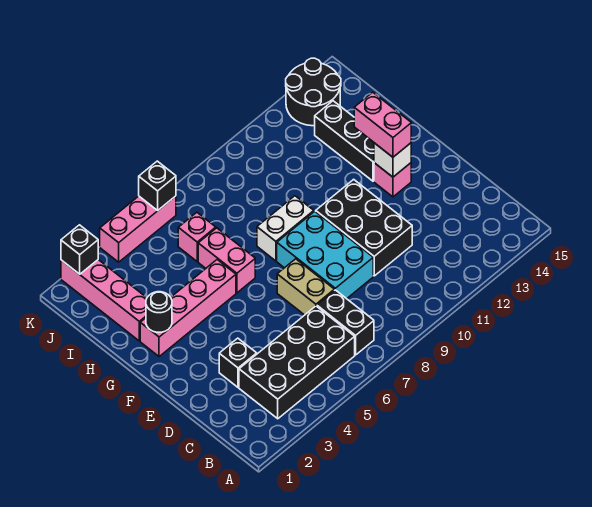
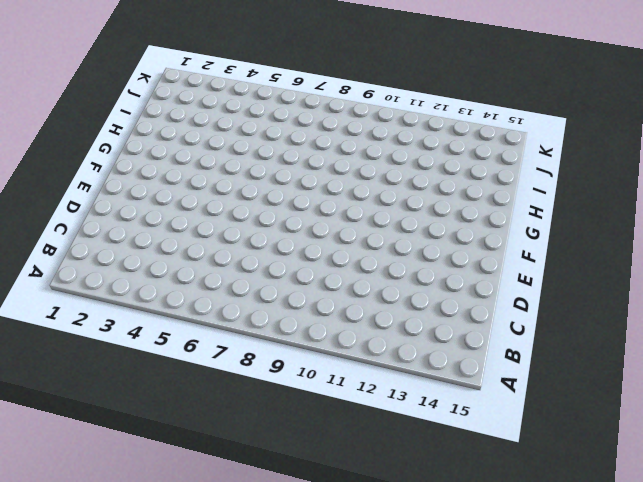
none -> black brick B3:C6 level 1
none -> black brick B7:C7 level 1
none -> black brick D3 level 1

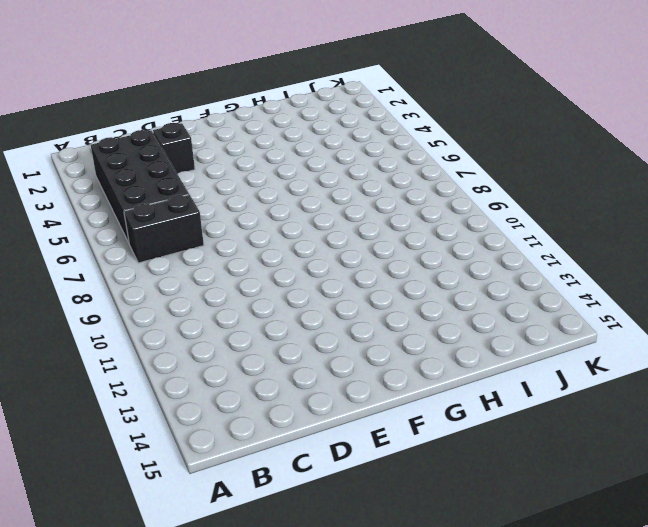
none -> tan brick D7:E7 level 1
none -> cyan brick D8:F9 level 1
none -> black brick D10:F11 level 1

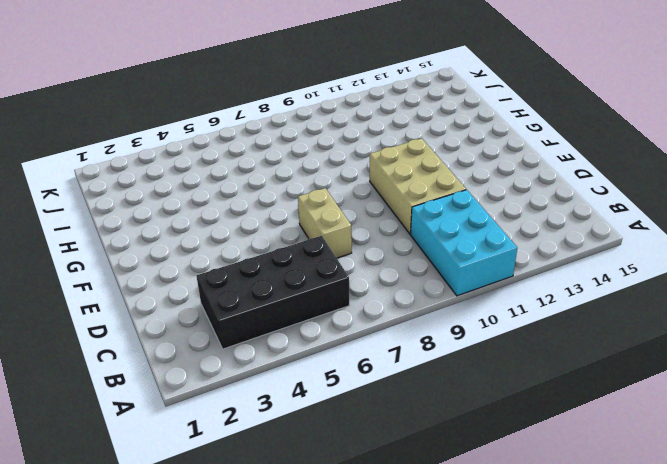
cyan brick A10:C11 level 1 -> cyan brick D8:F9 level 1
tan brick D10:F11 level 1 -> black brick D10:F11 level 1
none -> black brick B7:C7 level 1
none -> black brick D3 level 1
none -> pink brick F13 level 1

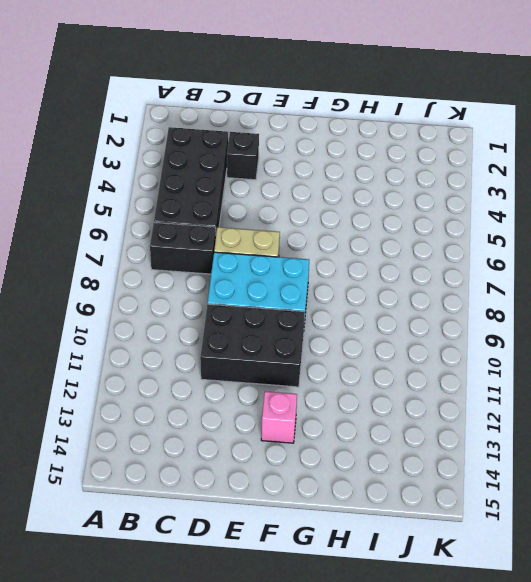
none -> pink brick G2:G5 level 1
none -> pink brick G6:H6 level 1
none -> white brick G8:G9 level 1

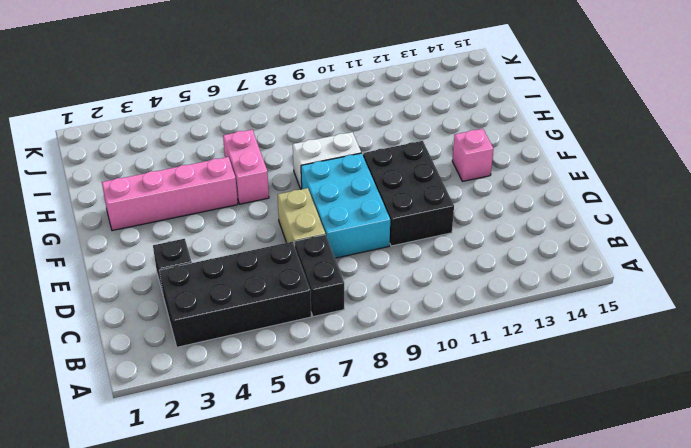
none -> black brick G13:I13 level 1
none -> pink brick H2:K2 level 1
none -> pink brick I6 level 1

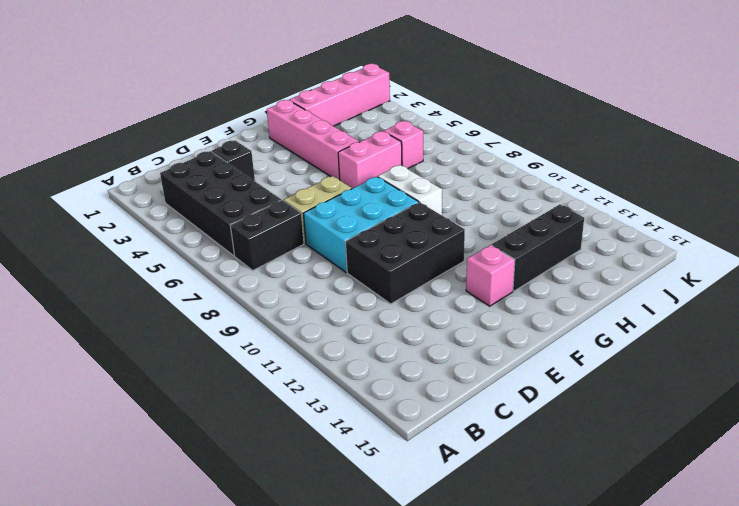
none -> black round brick J13:K14 level 1
none -> pink brick K4:K6 level 1
none -> white brick F13 level 2

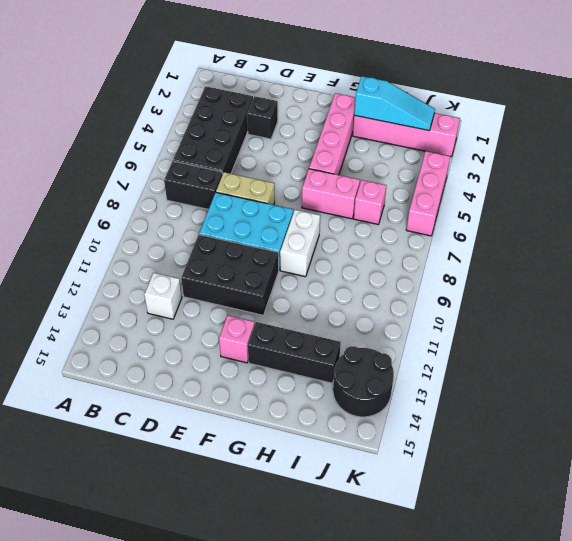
white brick C12 level 1 -> white brick F13 level 2
cyan slope H2:J2 level 2 top H -> none
none -> black round brick G2 level 2
none -> black brick K2 level 2
none -> black brick K6 level 2

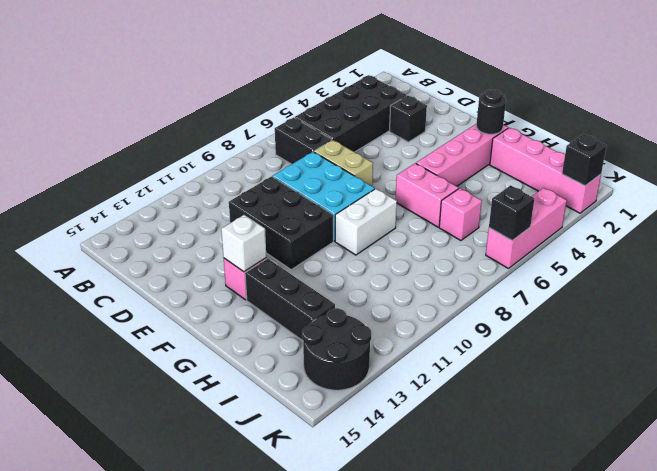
none -> pink brick F13:G13 level 3

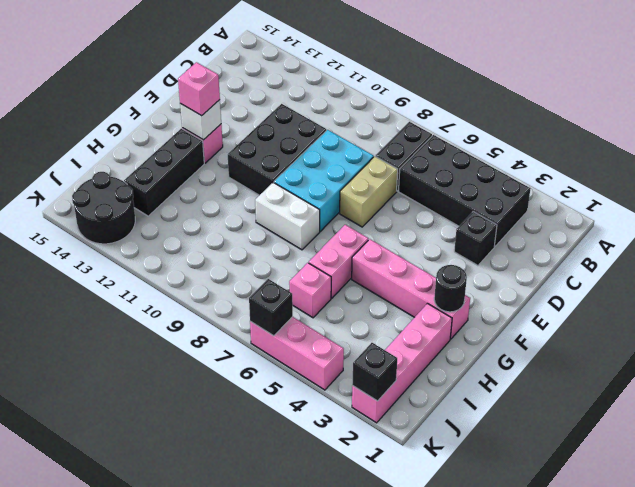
pink brick F13 level 3 -> pink brick F13:G13 level 3

